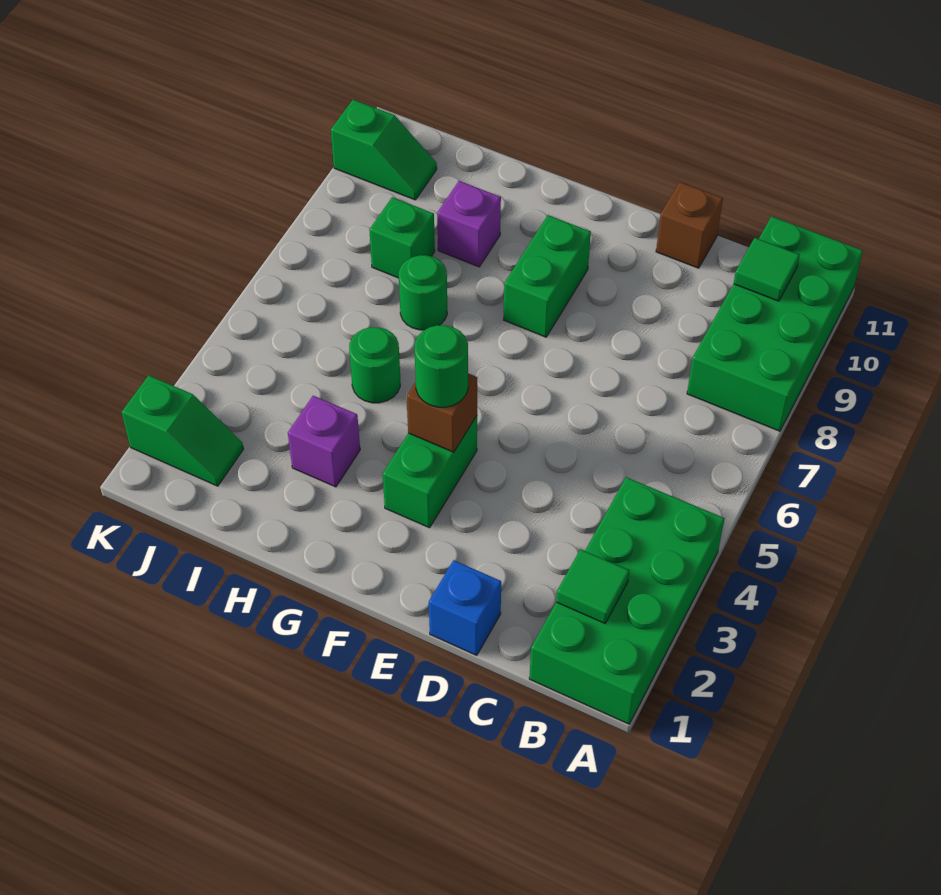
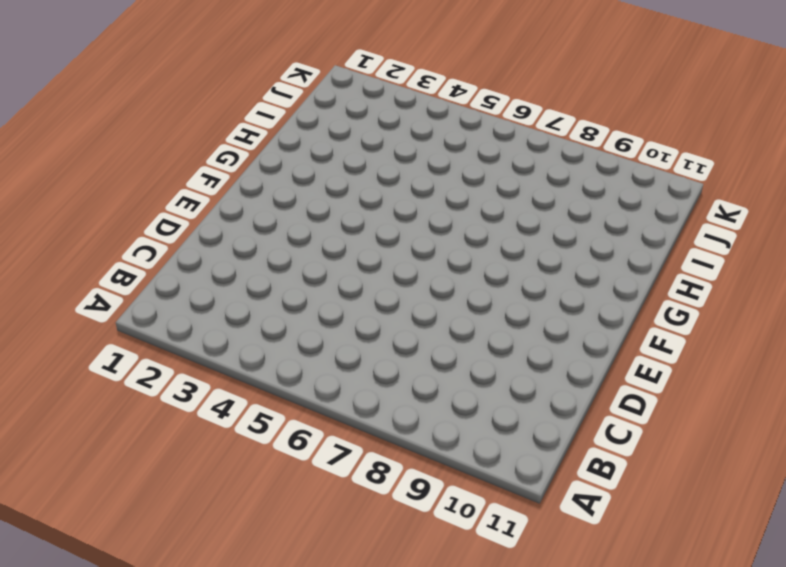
none -> green brick A1:B4 level 1
none -> green brick A8:B11 level 1
none -> blue brick D1 level 1

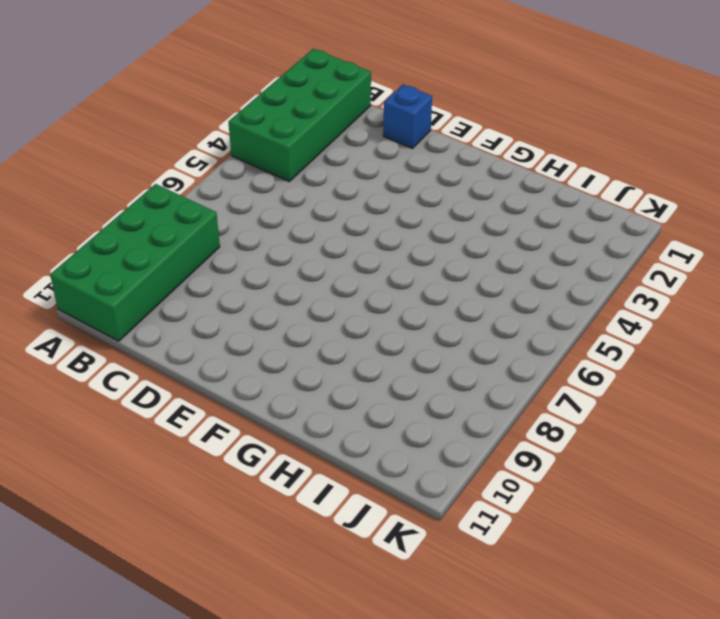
none -> brown brick D11 level 1
none -> green brick F3:F4 level 1
none -> green brick F8:F9 level 1

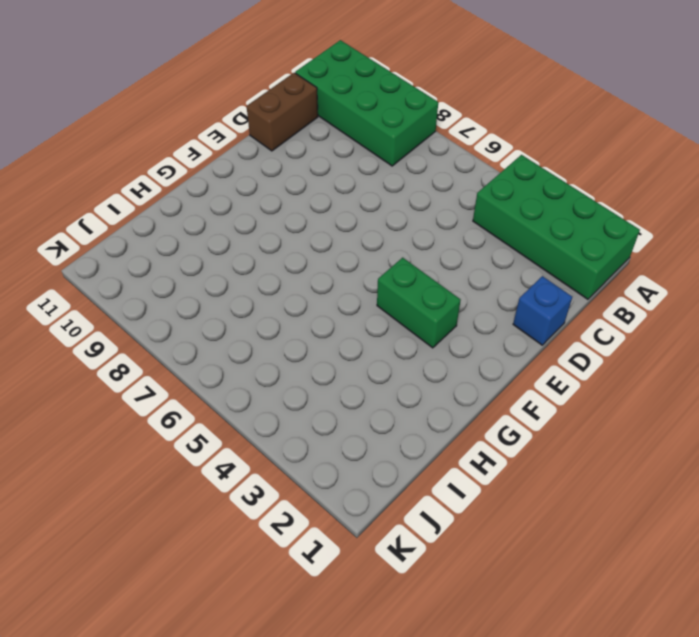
brown brick C11:D11 level 1 -> brown brick D11 level 1
none -> green brick F8:F9 level 1
none -> purple brick H3 level 1
none -> green round brick H5 level 1

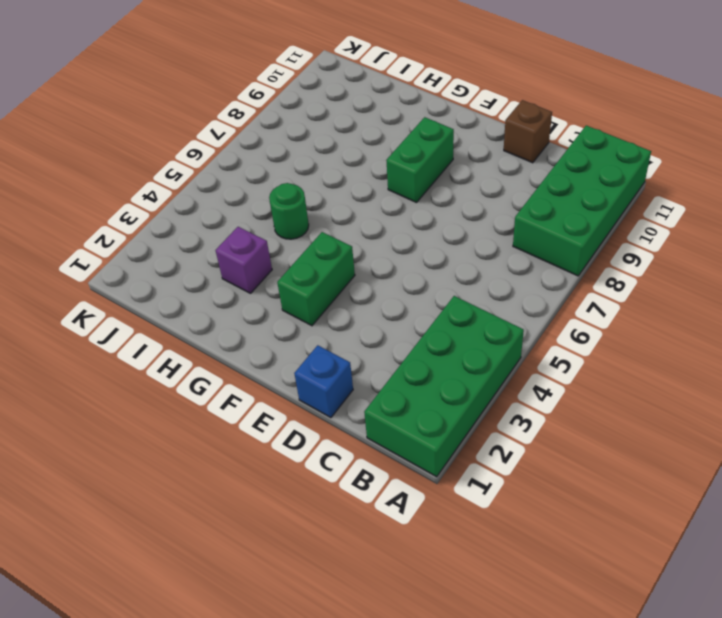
none -> green round brick H7 level 1
none -> purple brick H9 level 1
none -> green brick I8 level 1

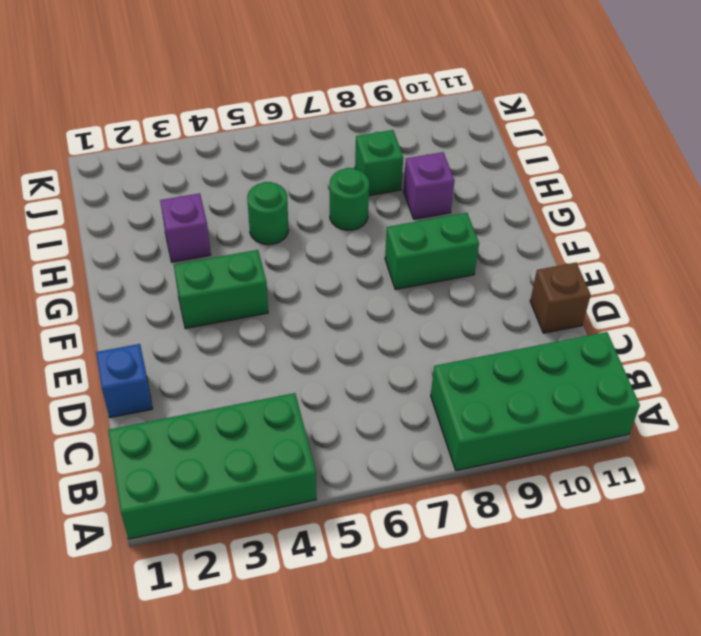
none -> green slope J2:K2 level 1 top K
none -> green slope J10:K10 level 1 top K
none -> green tile B2 level 2

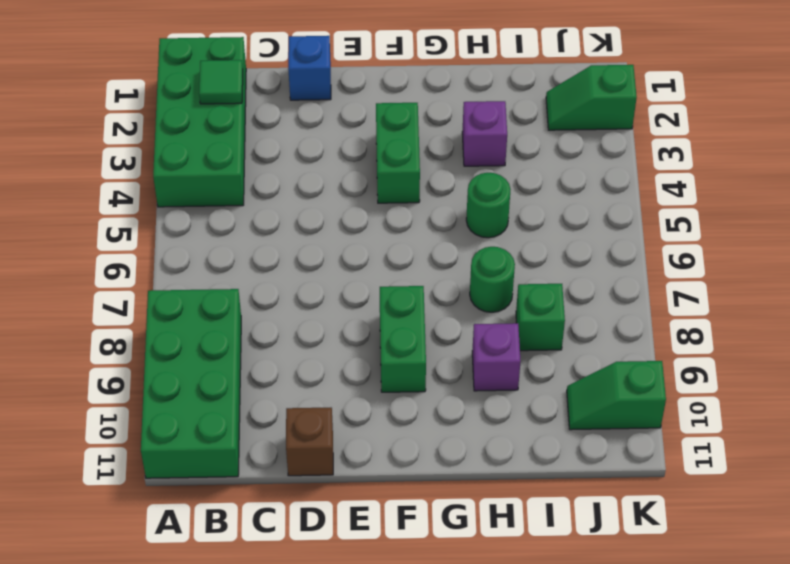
none -> green tile B10 level 2
none -> brown brick F4 level 2
none -> green round brick F4 level 3

